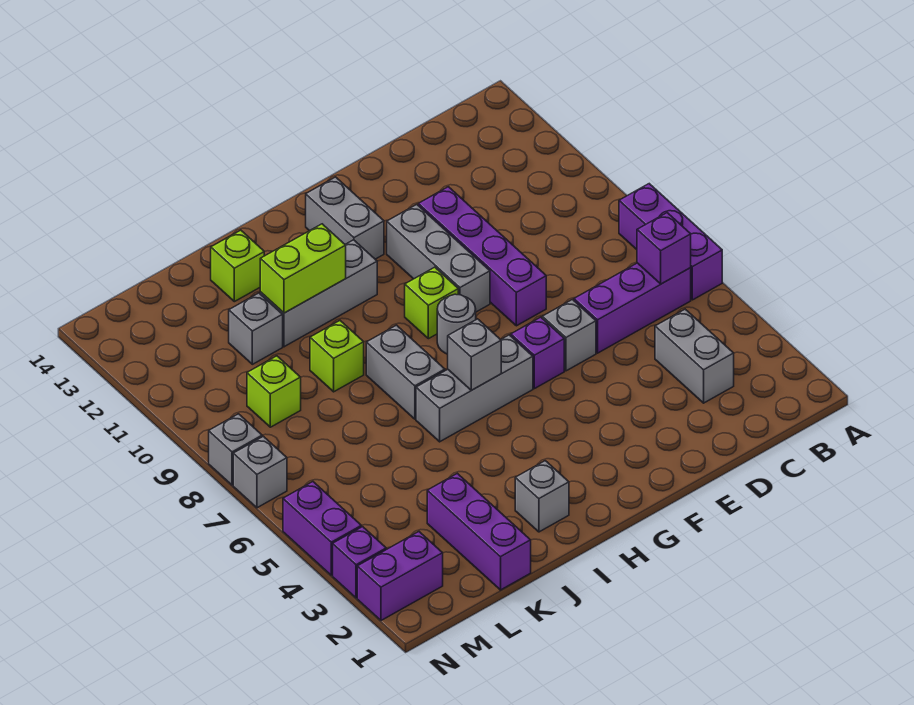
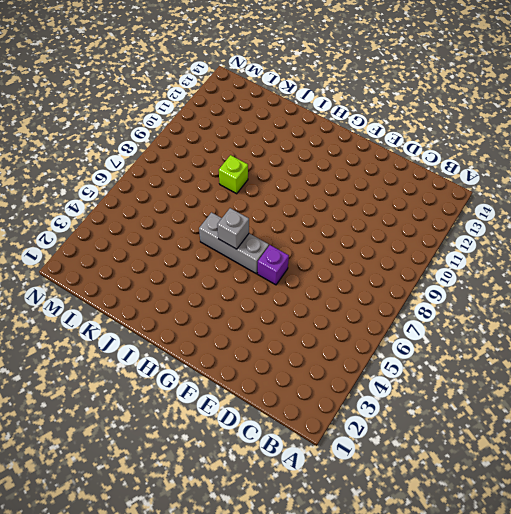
none -> purple brick A6:A8 level 1
none -> purple brick B6:D6 level 1
none -> grey brick C3:C4 level 1

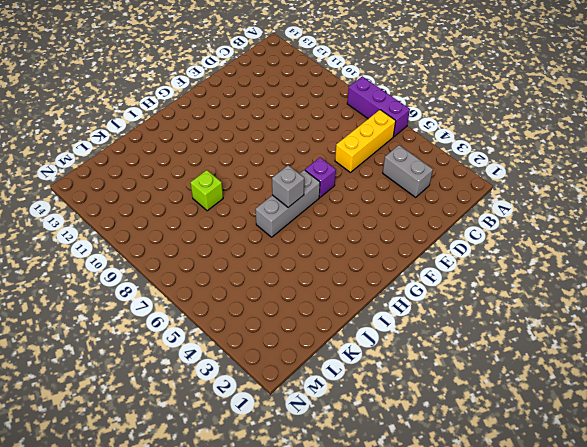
yellow brick B6:D6 level 1 -> purple brick B6:D6 level 1
none -> grey brick E6 level 1
none -> purple brick E8:E11 level 1
none -> grey brick F9:F11 level 1

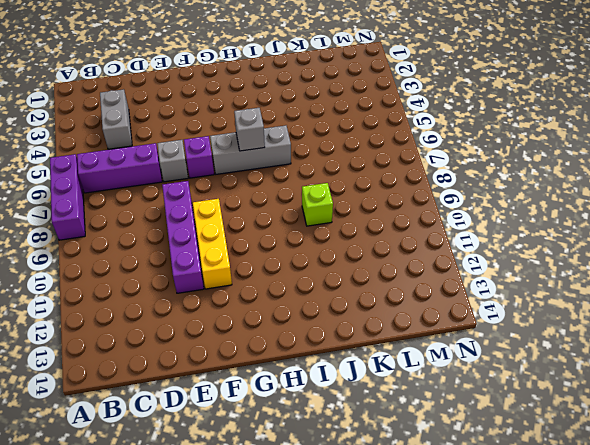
yellow brick F9:F11 level 1 -> grey brick F9:F11 level 1
none -> grey round brick G8 level 1
none -> lime brick G9 level 1
none -> grey brick G12:G13 level 1

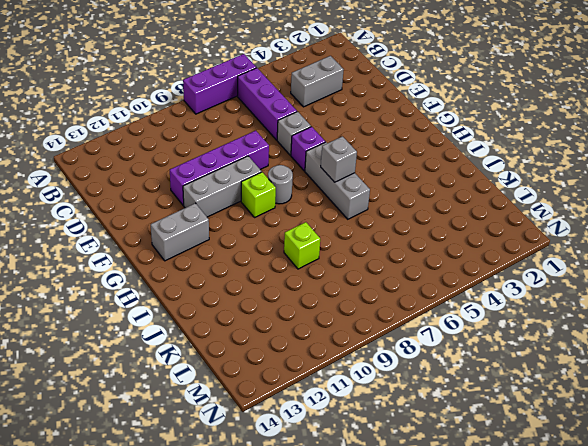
none -> grey brick H11:J11 level 1
none -> grey brick I2 level 1
none -> grey brick I7:I8 level 1

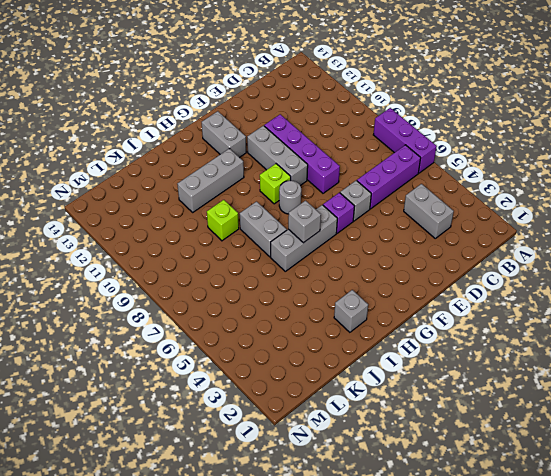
none -> lime brick J13 level 1
none -> purple brick K1:K3 level 1
none -> grey brick K11 level 1

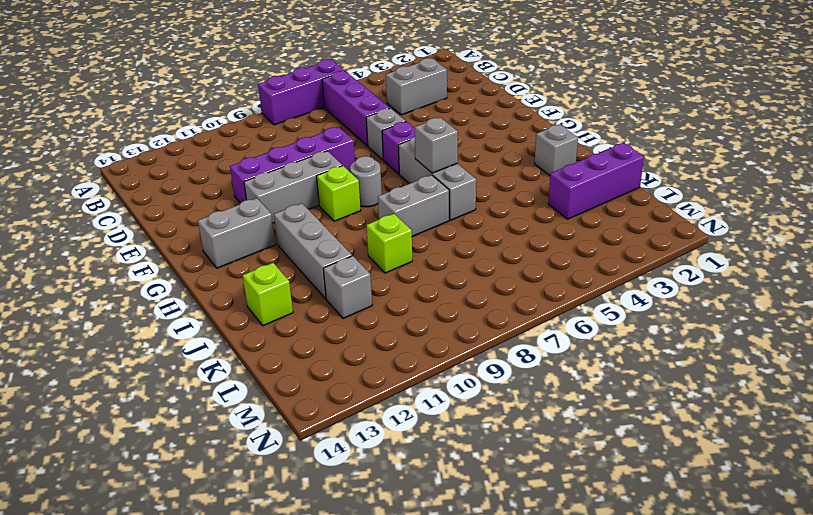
none -> lime brick L9 level 1
none -> purple brick M2:N2 level 1
none -> purple brick N3 level 1

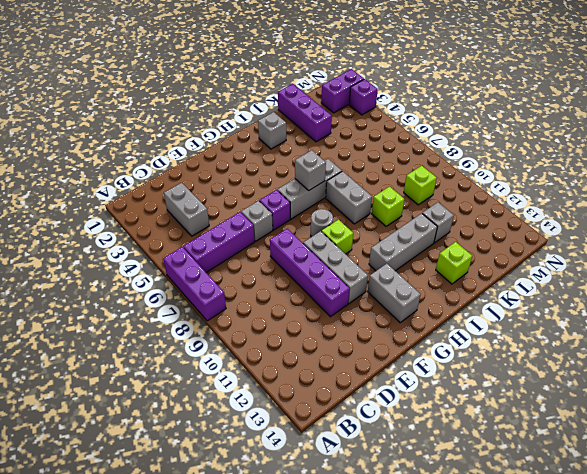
none -> purple brick N4:N5 level 1
none -> grey brick N7 level 1
none -> grey brick N8 level 1

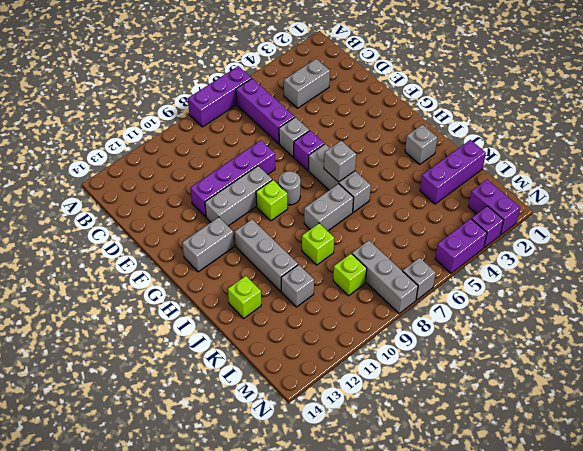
grey brick L8:N8 level 1 -> grey brick N8 level 1
none -> purple brick B6 level 2
none -> lime brick I11:J11 level 2

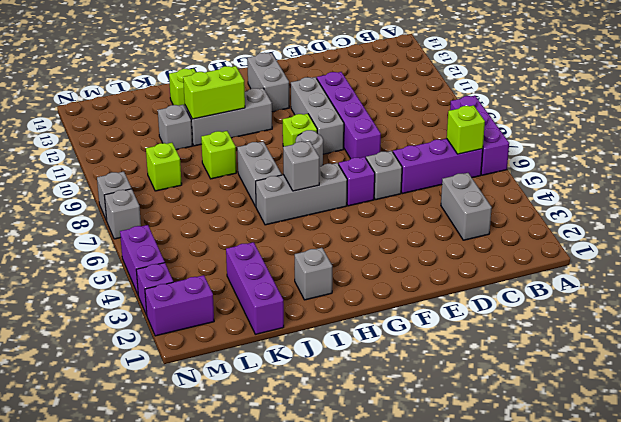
lime brick B6 level 2 -> purple brick B6 level 2

